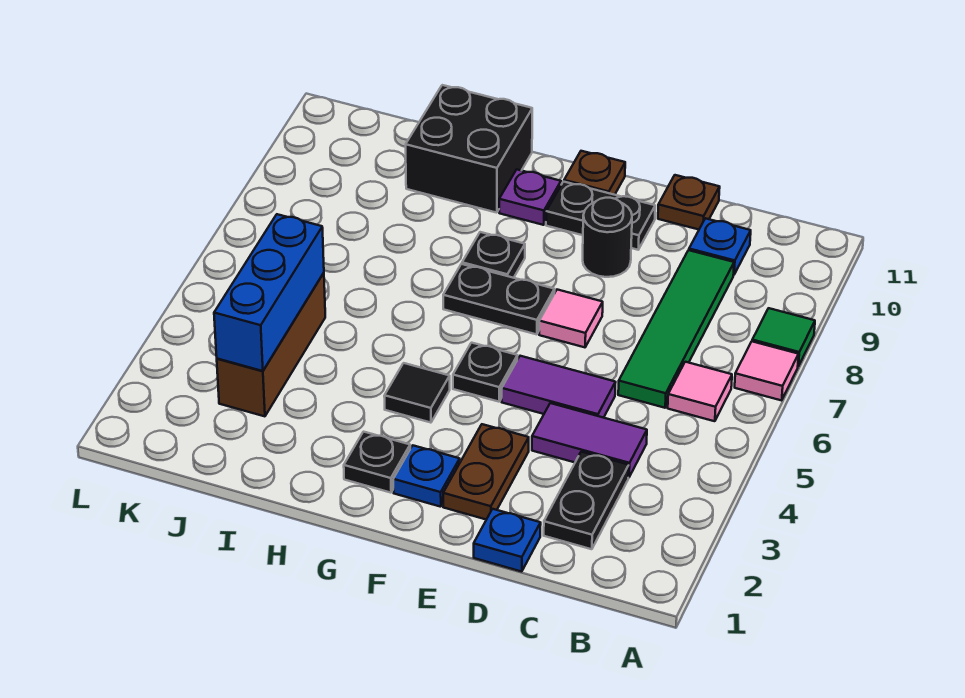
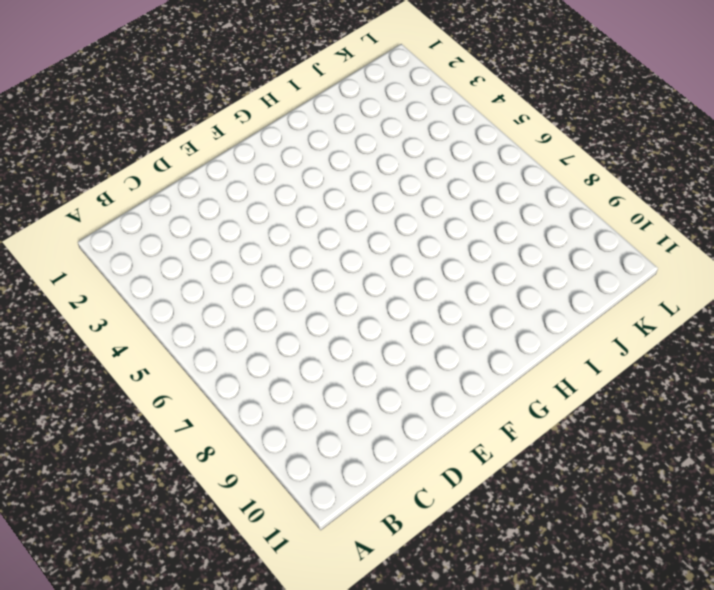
none -> pink tile A7 level 1
none -> green tile A8 level 1
none -> pink tile B6 level 1

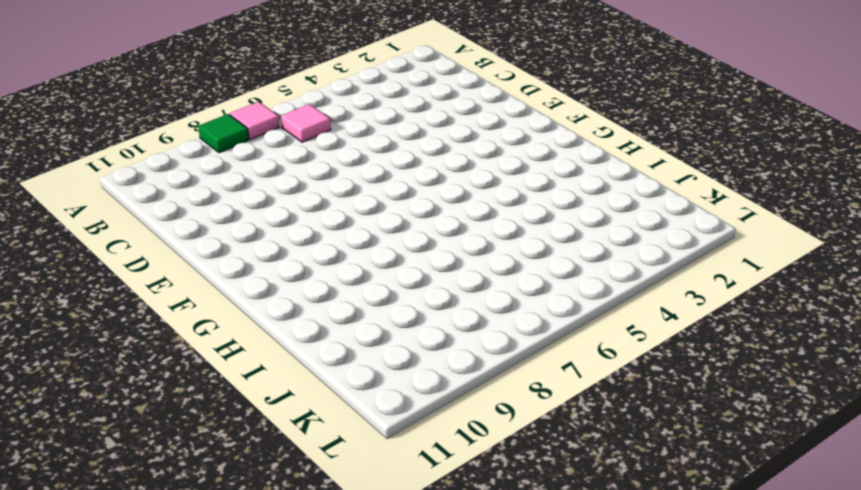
none -> black plate C2:C3 level 1
none -> purple tile C4:D4 level 1
none -> green tile C6:C9 level 1

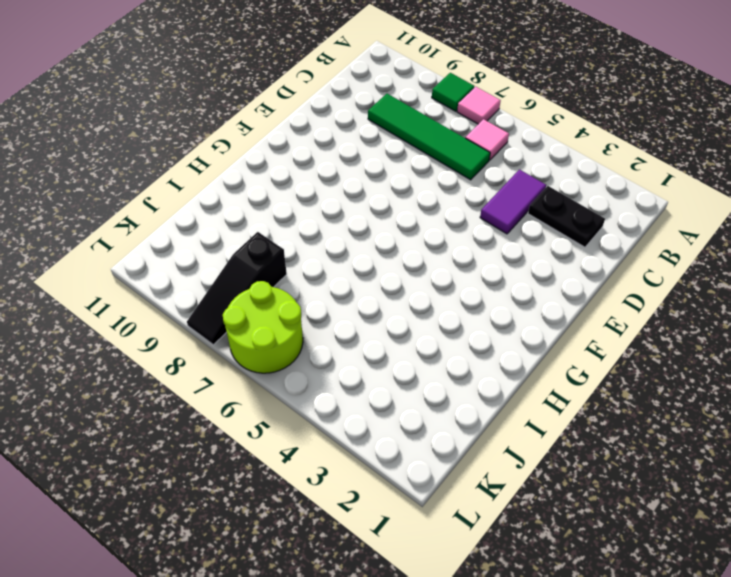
black slope J8:L8 level 1 top J -> none
lime round brick K6:L7 level 1 -> none
none -> blue plate C10 level 1
none -> blue plate D1 level 1
none -> purple tile D5:E5 level 1

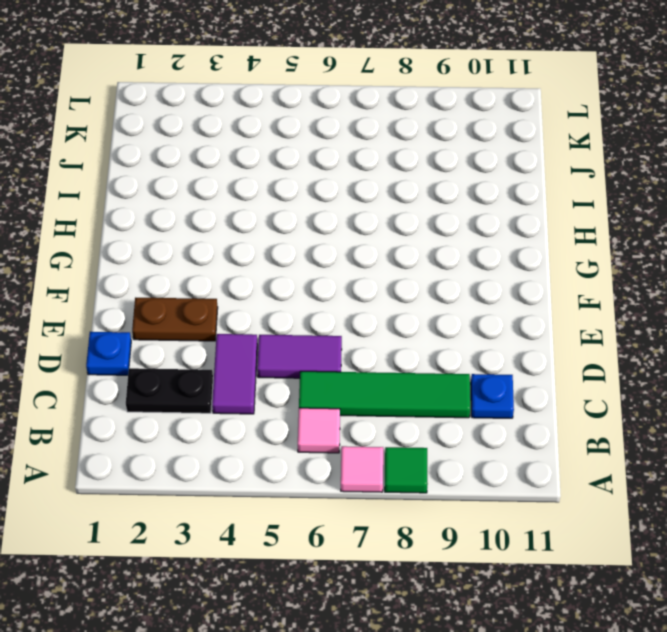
purple tile D5:D6 level 1 -> purple tile D5:E5 level 1
none -> brown plate D11 level 1
none -> pink tile E7 level 1
none -> black round brick E9 level 1

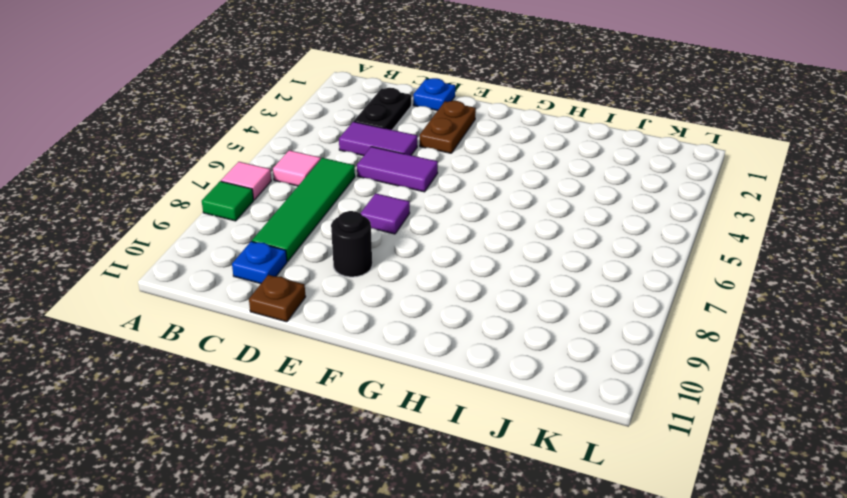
purple tile E7 level 1 -> pink tile E7 level 1
none -> black plate E10:F10 level 1
none -> blue plate F2 level 1
none -> black plate F5 level 1

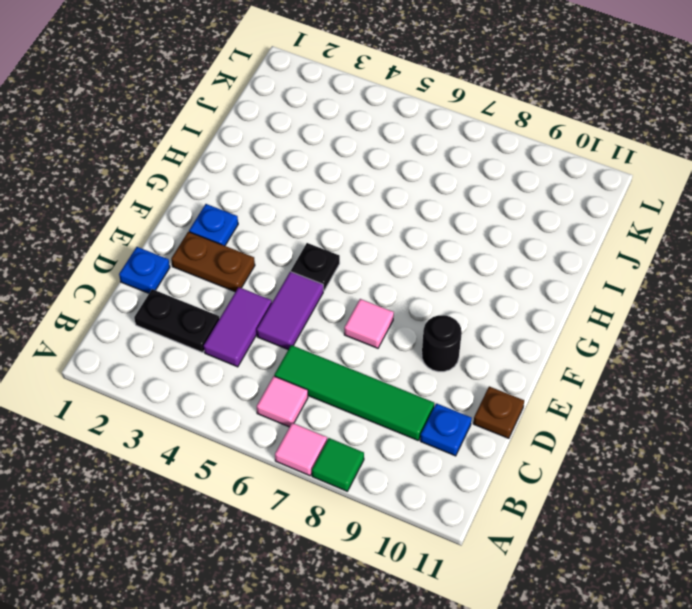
none -> black plate E10:F10 level 1
none -> black plate F7:G7 level 1
none -> brown plate F11 level 1

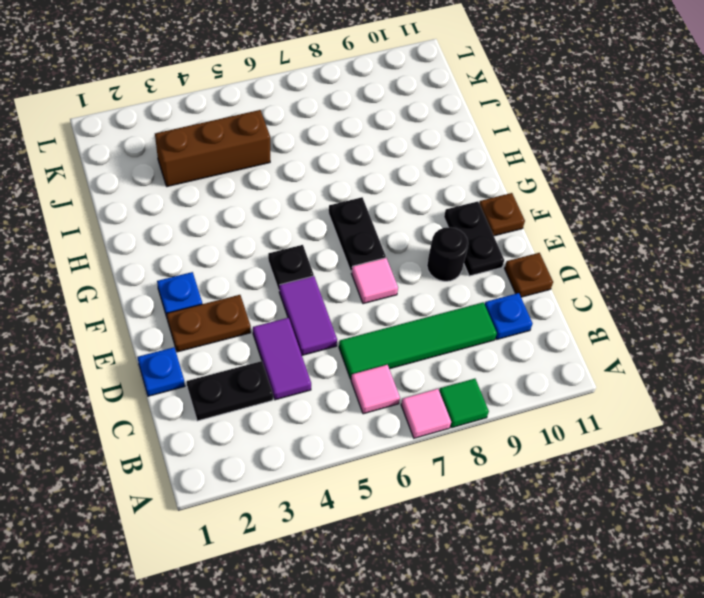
none -> black plate G2 level 1
none -> black tile G4 level 1
none -> black plate G8 level 1

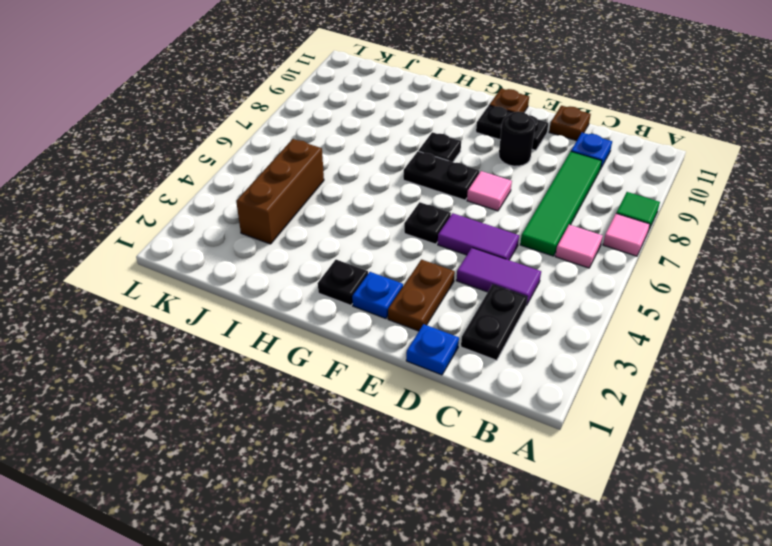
none -> black tile G4 level 1
none -> purple plate G10 level 1
none -> black brick H10:I11 level 1

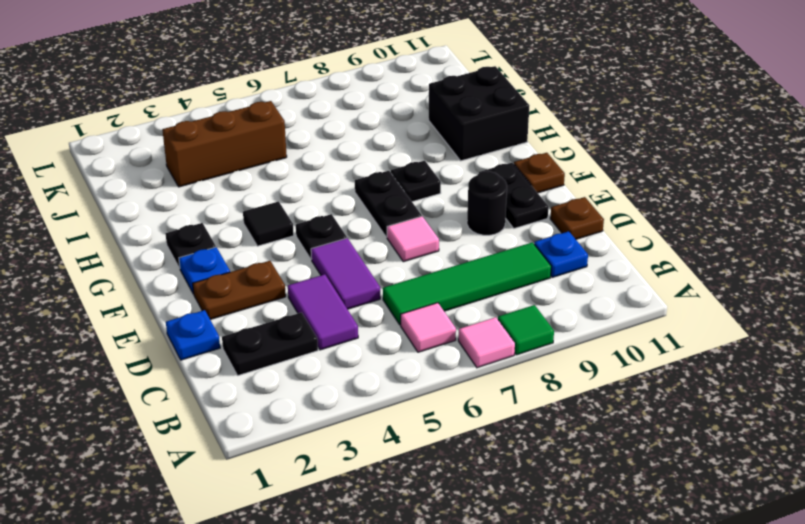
none -> purple plate G10 level 1
none -> blue brick J3:J5 level 2

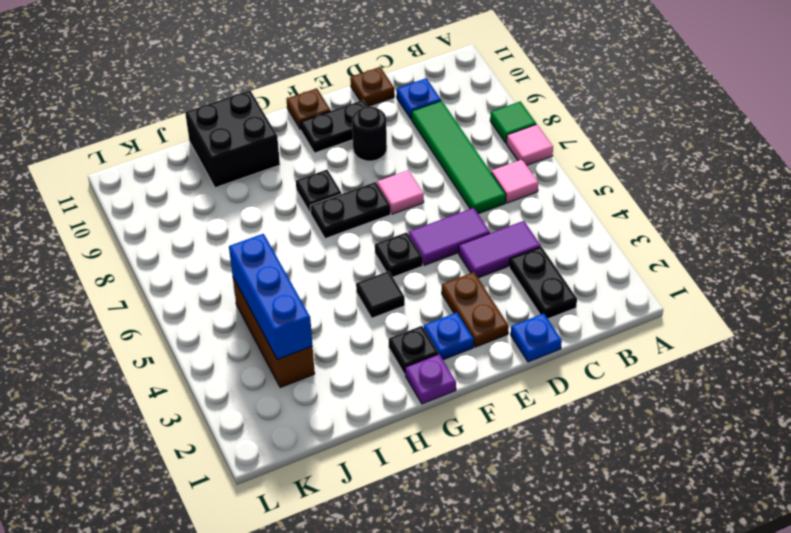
purple plate G1 level 1 -> purple plate G10 level 1

